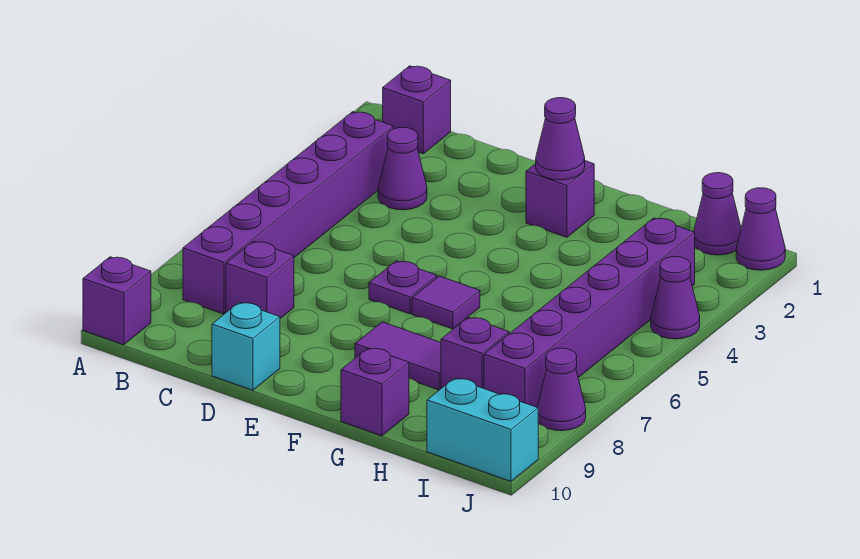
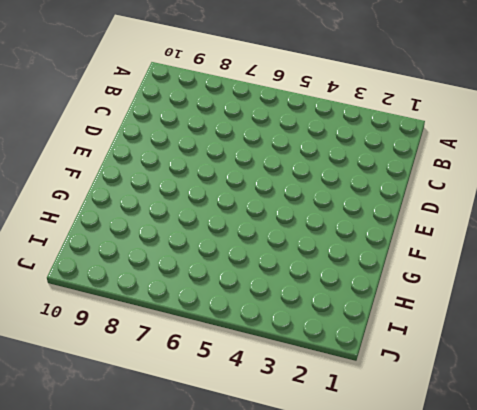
none -> purple brick A10 level 1
none -> purple brick B1 level 1
none -> purple brick B3:B8 level 1

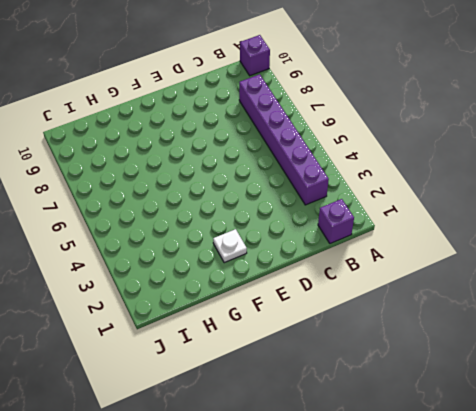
white plate F2 level 1 -> purple brick F2 level 1
none -> purple cone C3 level 1
none -> purple brick C8 level 1
none -> cyan brick D10 level 1

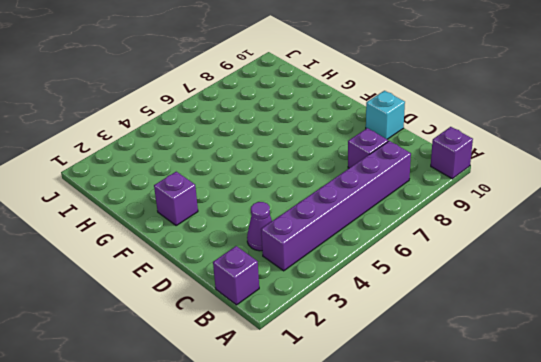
none -> purple plate E6 level 1
none -> purple tile F6 level 1
none -> purple tile F8:G8 level 1

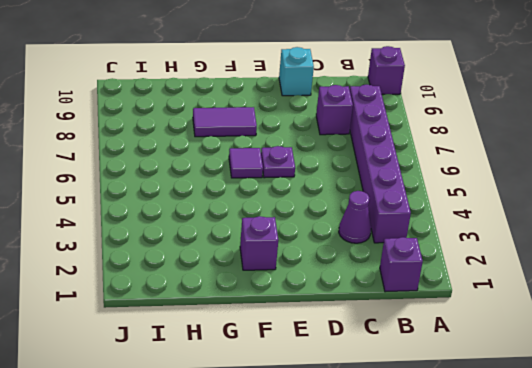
none -> purple brick G10 level 1
none -> purple brick H8 level 1
none -> purple cone I1 level 1

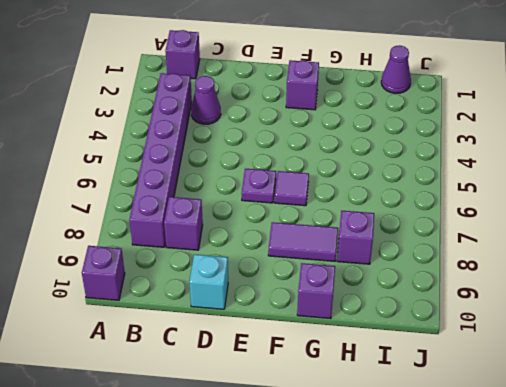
none -> purple brick I3:I8 level 1
none -> cyan brick I10:J10 level 1
none -> purple cone J1 level 1

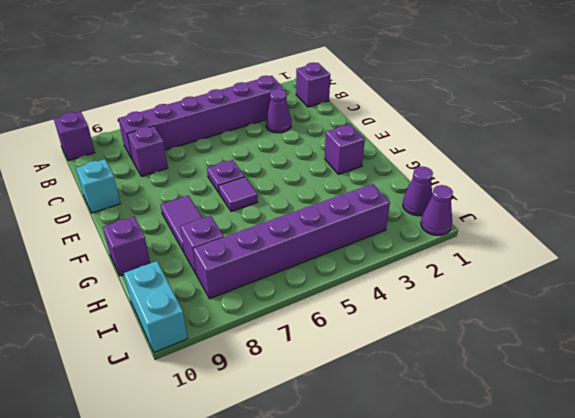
none -> purple cone J4 level 1
none -> purple cone J8 level 1
none -> purple cone F2 level 2

